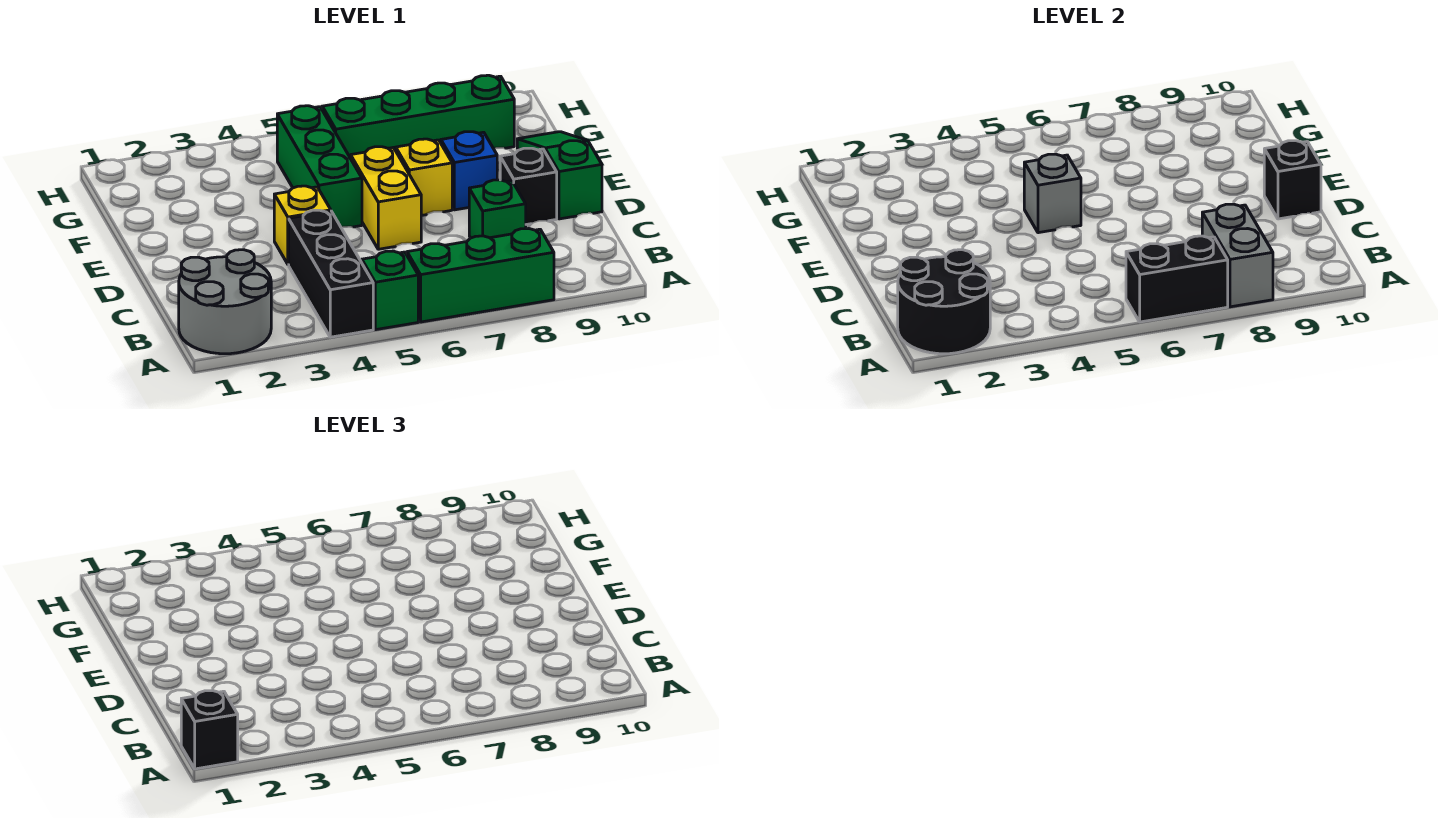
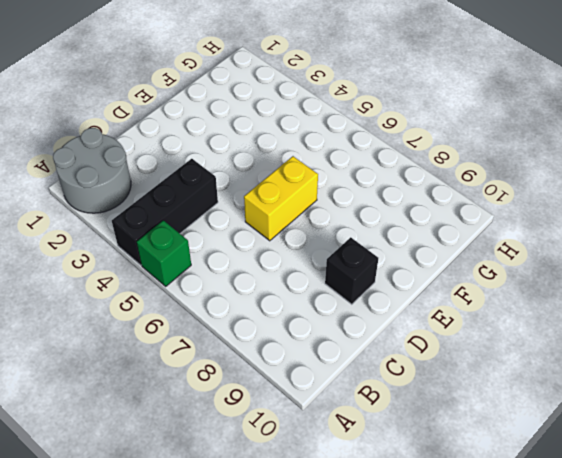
none -> green brick A6:A8 level 1
none -> green brick C8 level 1
none -> yellow brick D4 level 1

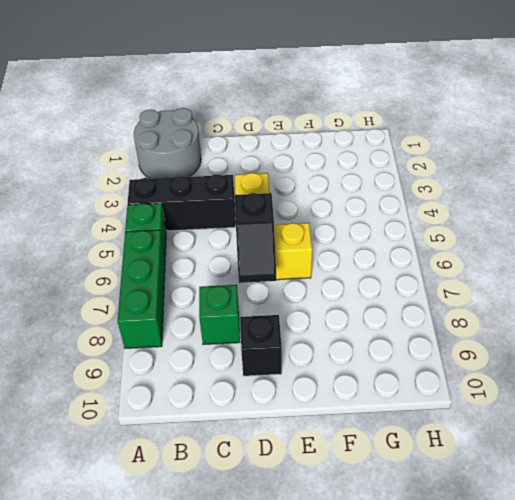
black slope D6:D7 level 2 top 6 -> none
none -> green slope D10:F10 level 1 top D
none -> green brick E5:G5 level 1
none -> yellow brick E7 level 1

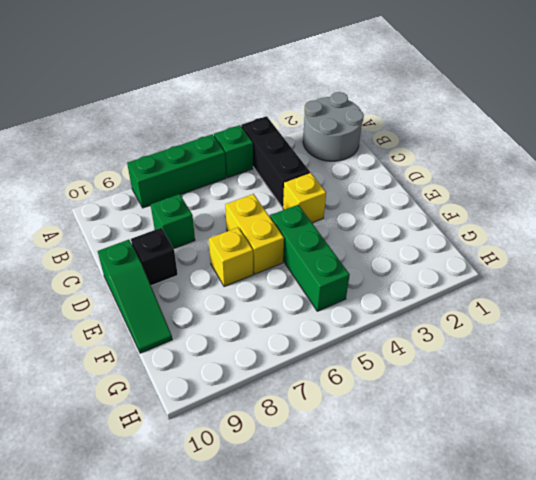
none -> blue brick E8 level 1
none -> green brick G6:G9 level 1
none -> black round brick A1:B2 level 2

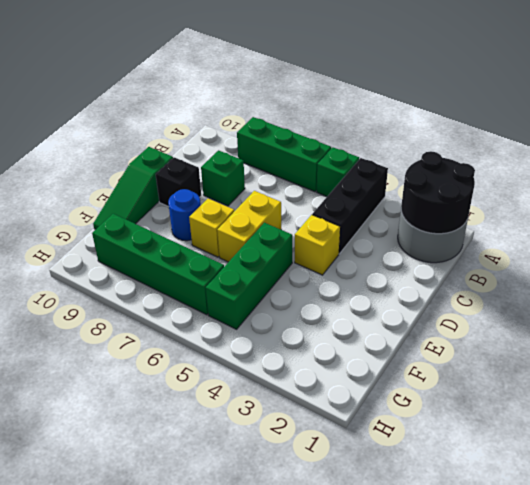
blue round brick E8 level 1 -> blue brick E8 level 1
none -> black brick A6:A7 level 2
none -> grey brick A8:B8 level 2
none -> black brick D10 level 2

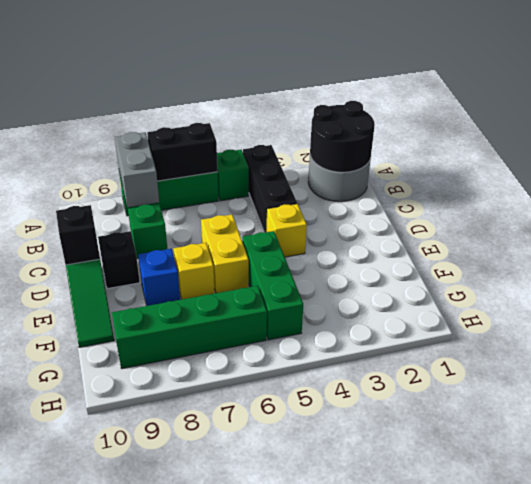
none -> grey brick E5 level 2
none -> black brick A1 level 3

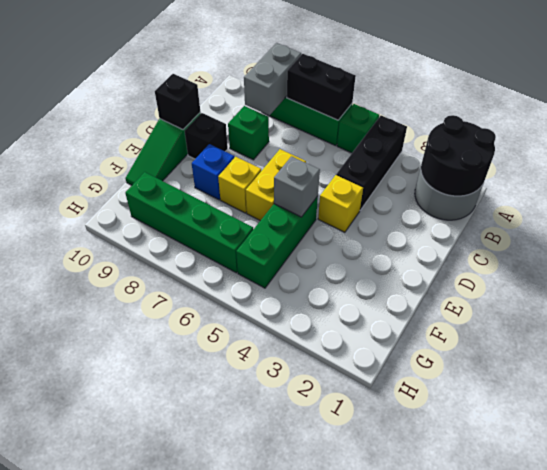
none -> black brick A1 level 3

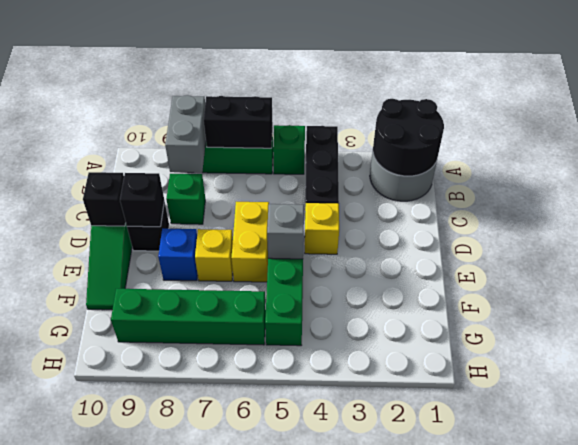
black brick D9 level 2 -> black brick A1 level 3

